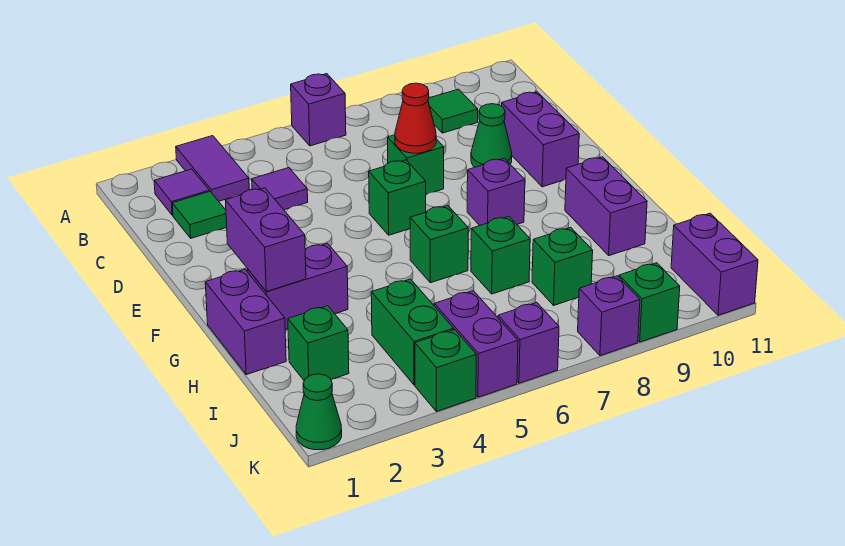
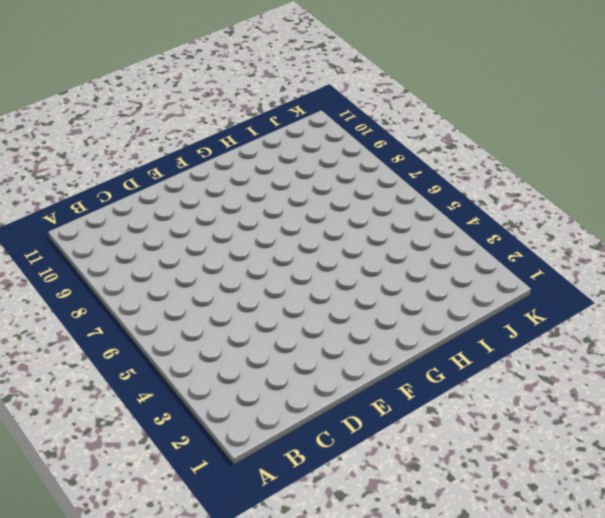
none -> purple tile A3:B3 level 1
none -> purple brick A6 level 1
none -> purple tile B2 level 1

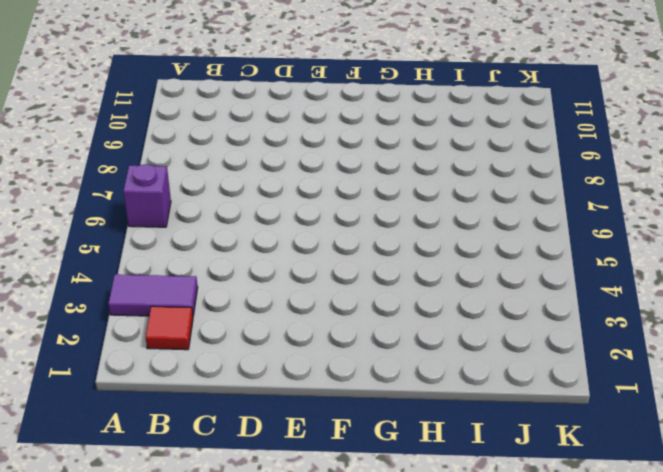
red tile B2 level 1 -> purple tile B2 level 1
none -> green tile B9 level 1
none -> green tile C2 level 1
none -> purple tile C4 level 1

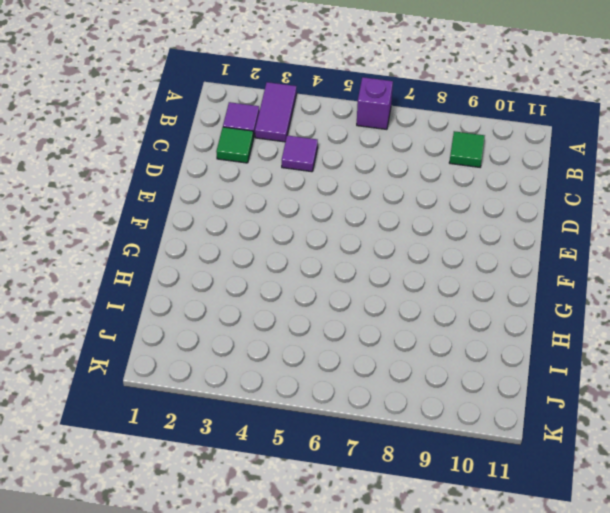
none -> green brick D7 level 1
none -> green cone D9 level 1
none -> purple brick D10:E10 level 1

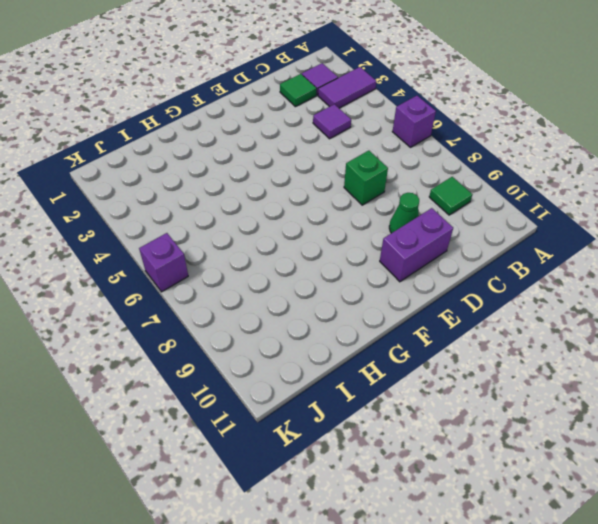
none -> green brick E6 level 1
none -> purple brick F8 level 1
none -> purple brick G1:H1 level 1

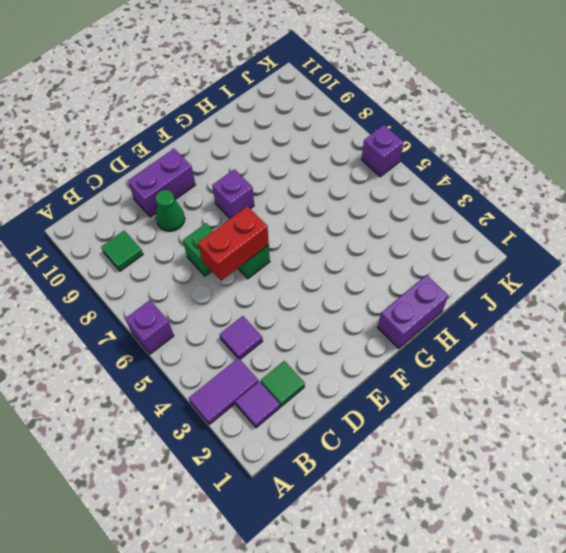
red brick D6:E6 level 2 -> none
none -> purple brick G2:G3 level 1
none -> green brick G6 level 1
none -> purple brick G10:H10 level 1

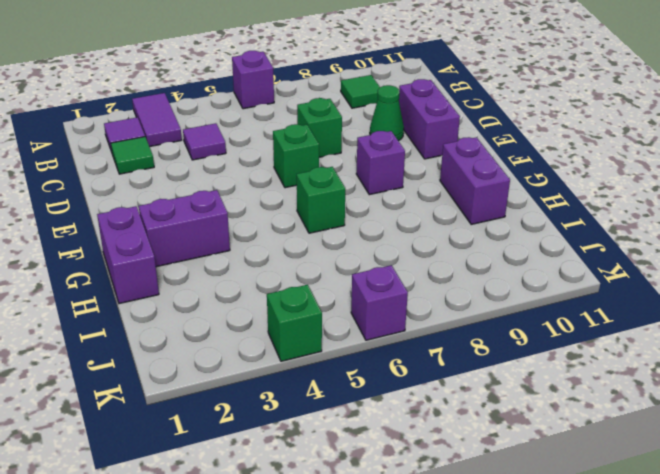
none -> green brick H7 level 1
none -> green brick I2 level 1
none -> green brick I4:J4 level 1

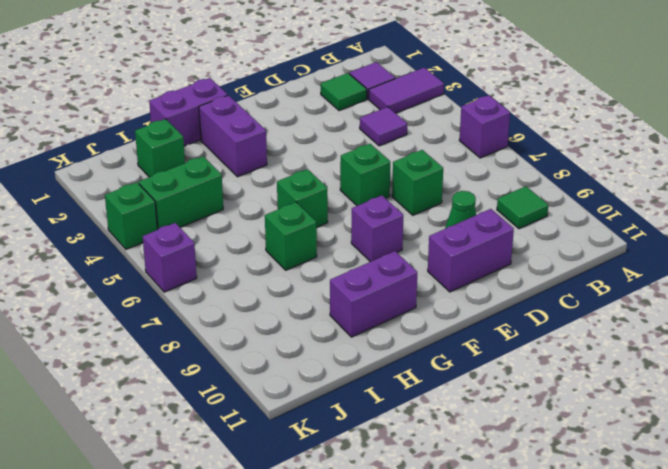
none -> green brick I8 level 1
none -> purple brick J5:K5 level 1
none -> purple brick J11:K11 level 1

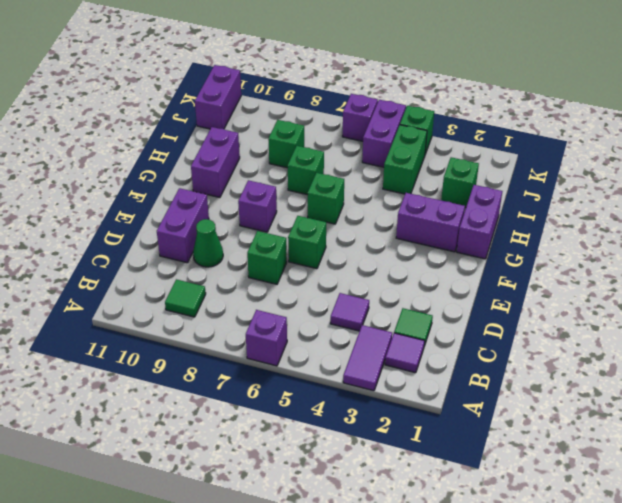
none -> green cone K1 level 1
none -> purple brick K8 level 1
none -> green brick K9 level 1

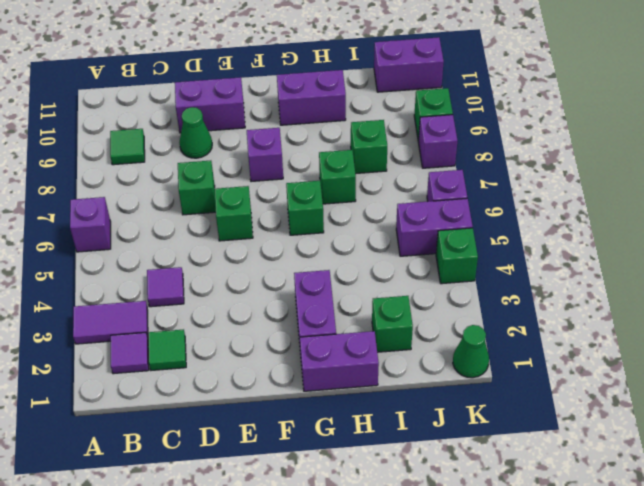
none -> green brick I4:J4 level 1
none -> red cone D7 level 2
none -> purple brick F2:G2 level 2

